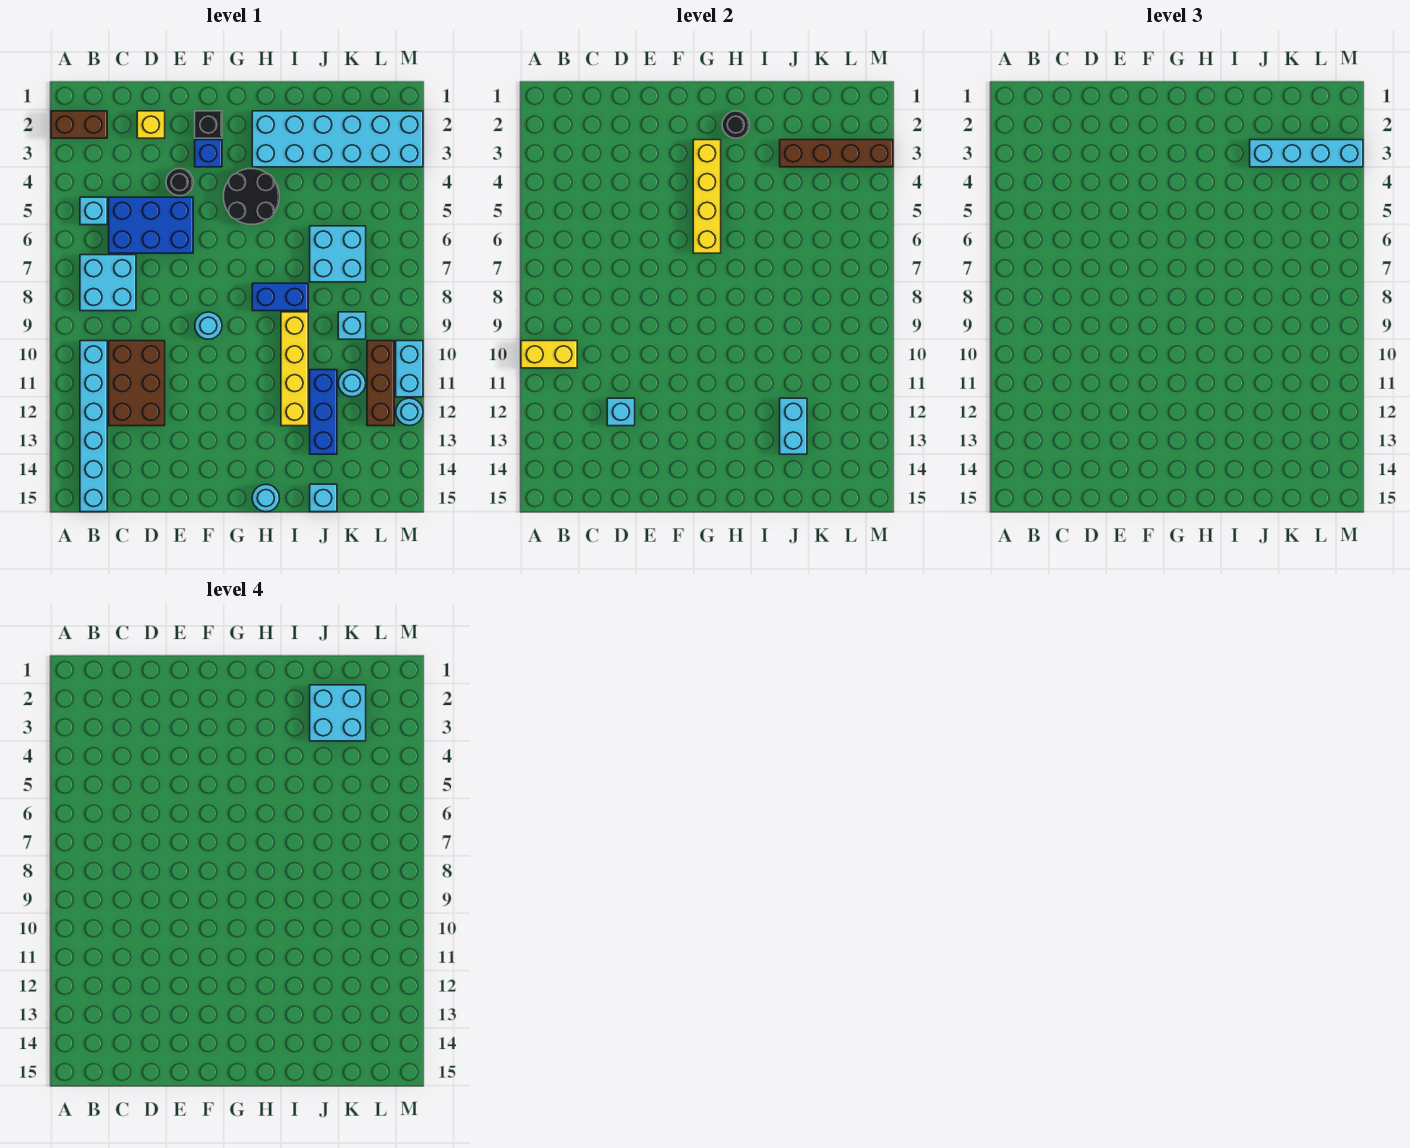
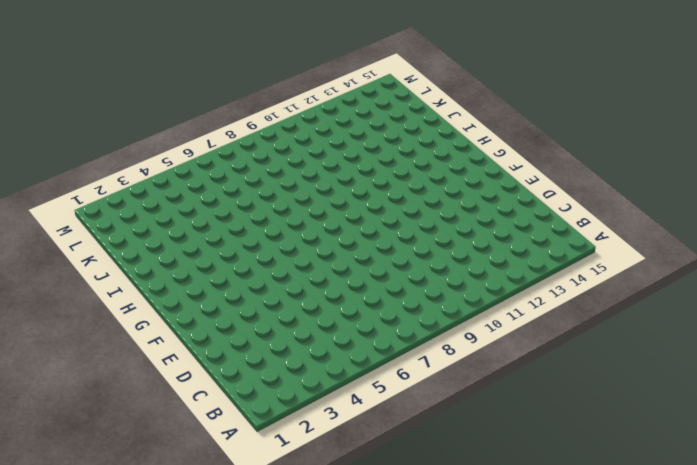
none -> brown brick A2:B2 level 1
none -> cyan brick B5 level 1
none -> cyan brick B7:C8 level 1
none -> cyan brick B10:B15 level 1

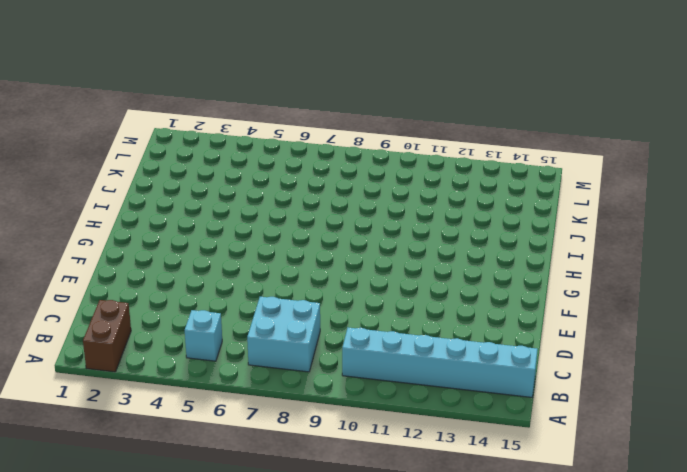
none -> blue brick C5:E6 level 1
none -> brown brick C10:D12 level 1
none -> yellow brick D2 level 1
none -> black round brick E4 level 1

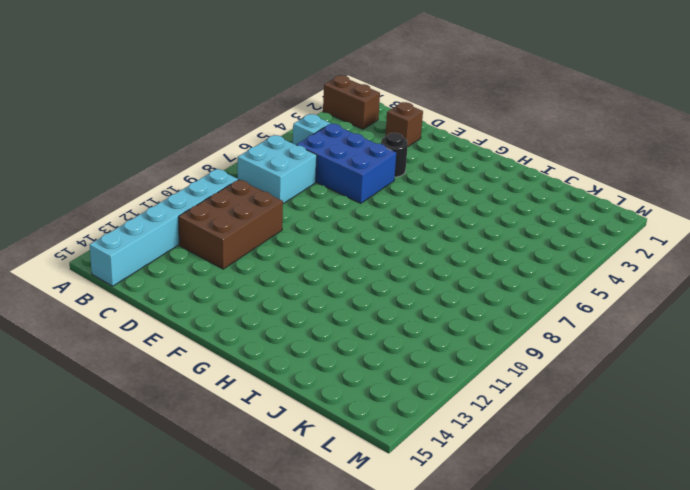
brown brick D2 level 1 -> yellow brick D2 level 1
none -> black brick F2 level 1
none -> blue brick F3 level 1
none -> cyan round brick F9 level 1
none -> black round brick G4:H5 level 1

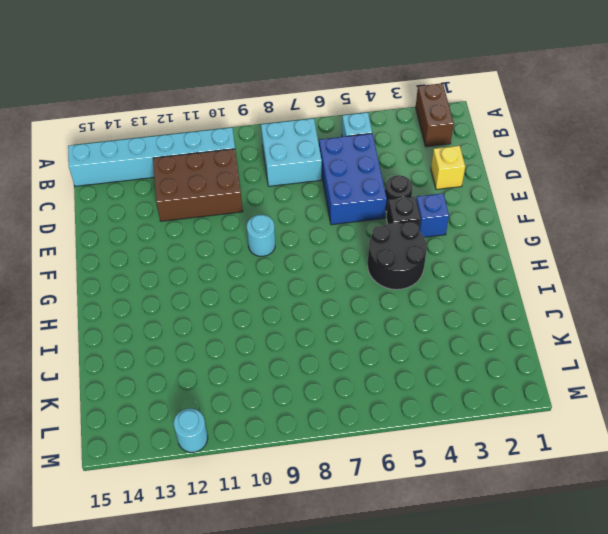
black brick F4 level 1 -> black brick F2 level 1
none -> cyan brick H2:M3 level 1
none -> blue brick H8:I8 level 1
none -> cyan round brick H15 level 1
none -> yellow brick I9:I12 level 1

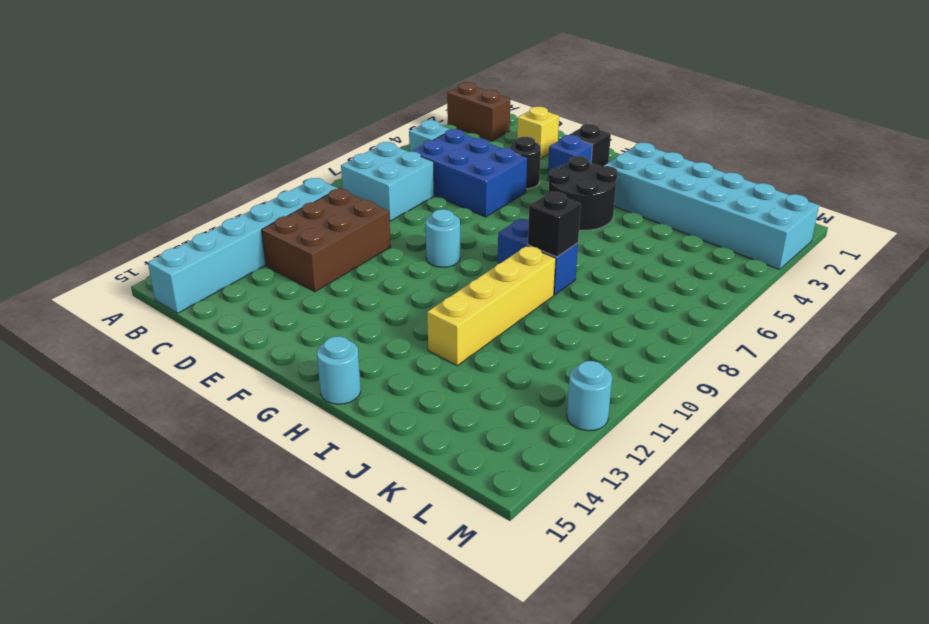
black brick I8 level 2 -> none
none -> cyan brick J6:K7 level 1
none -> blue brick J11:J13 level 1
none -> cyan brick J15 level 1
none -> cyan brick K9 level 1

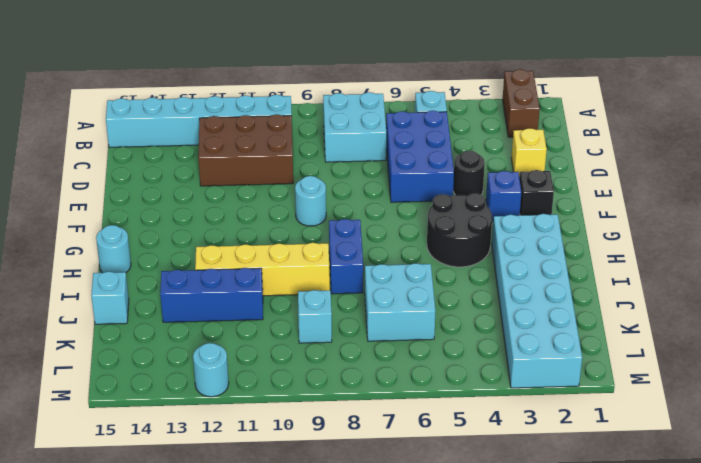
none -> cyan round brick K11 level 1
none -> brown brick L10:L12 level 1
none -> cyan brick M10:M11 level 1
none -> yellow brick A10:B10 level 2

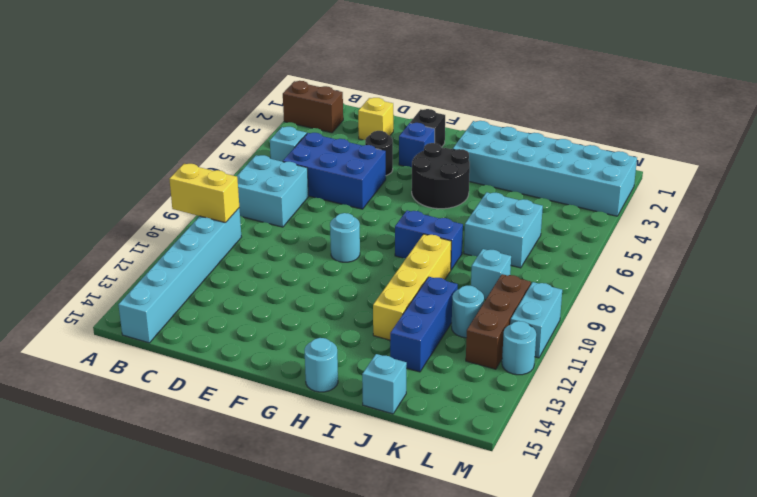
none -> brown brick C10:D12 level 1
none -> cyan brick D12 level 2
none -> yellow brick G3:G6 level 2
none -> black round brick H2 level 2

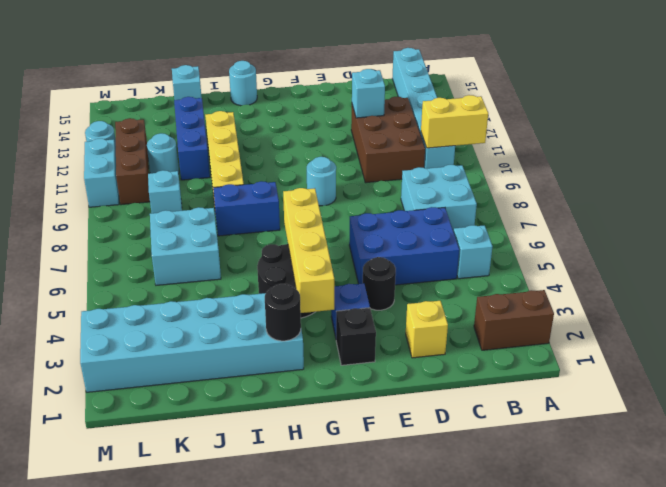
none -> brown brick J3:M3 level 2
none -> cyan brick J12:J13 level 2
none -> cyan brick J3:M3 level 3
none -> cyan brick J2:K3 level 4

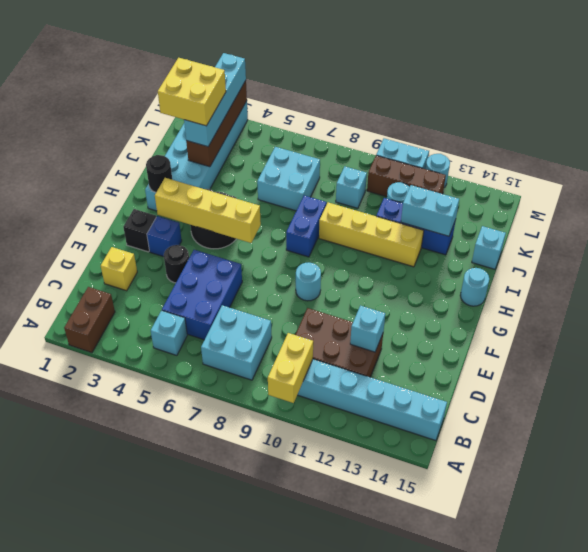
yellow brick J2:K3 level 4 -> cyan brick J2:K3 level 4

